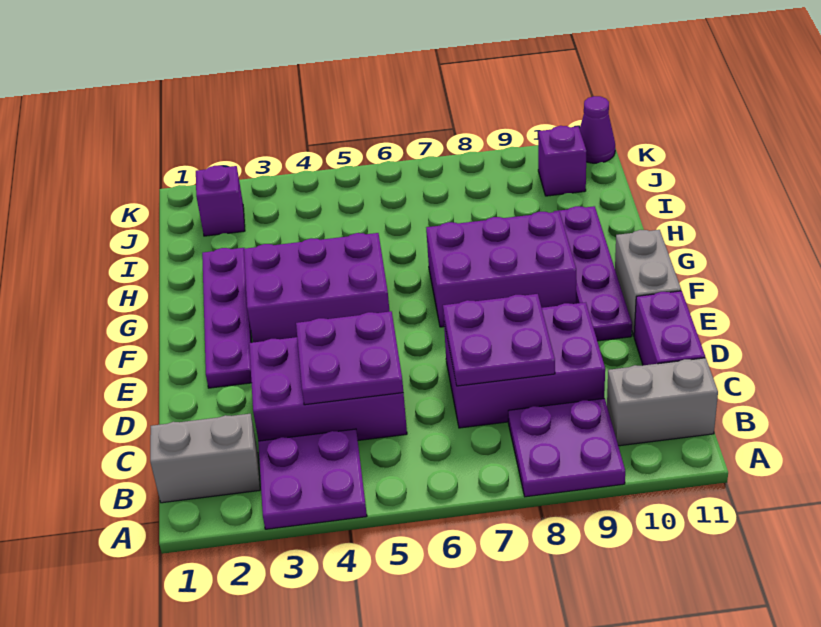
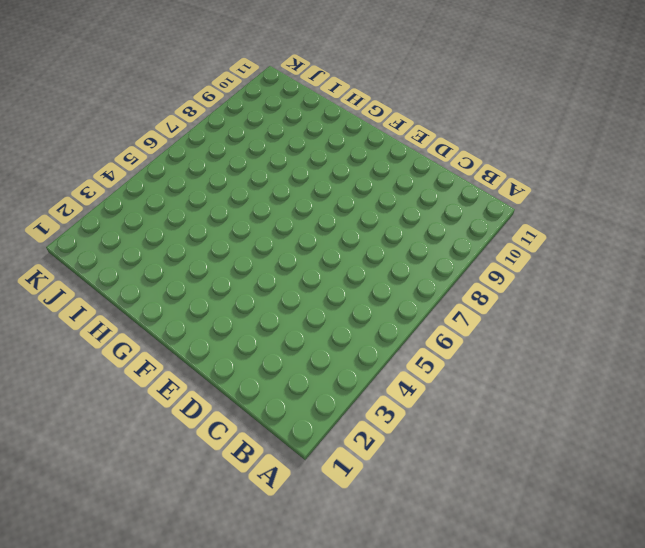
none -> purple plate A3:B4 level 1
none -> purple plate A8:B9 level 1
none -> grey brick B1:B2 level 1

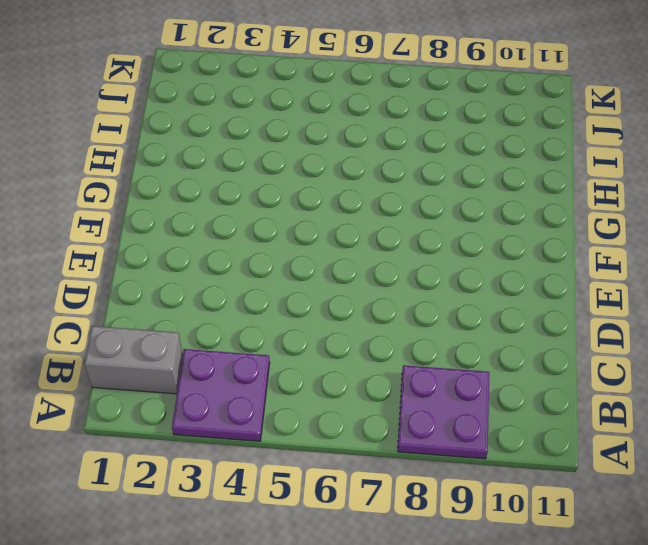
none -> grey brick B10:B11 level 1
none -> purple brick C3:D5 level 1
none -> purple brick C7:D9 level 1

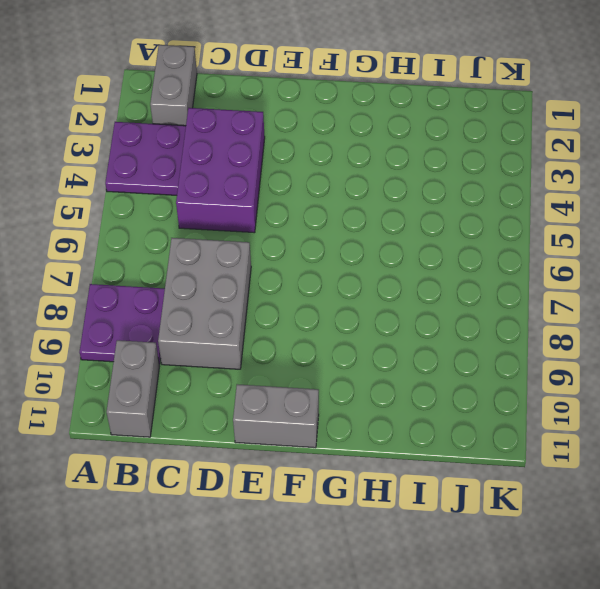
grey brick C7:D9 level 1 -> purple brick C7:D9 level 1
none -> purple brick C11:D11 level 1
none -> purple plate E2:H2 level 1
none -> purple plate E10:H10 level 1

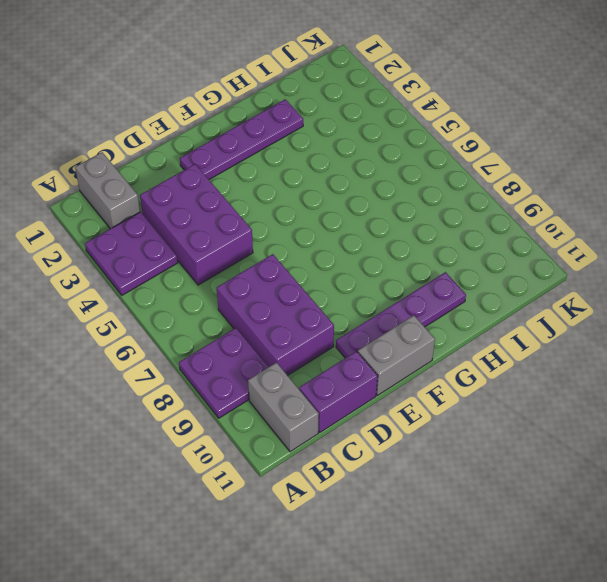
none -> purple brick F3:G5 level 1
none -> purple brick F7:G9 level 1
none -> purple brick J2 level 1

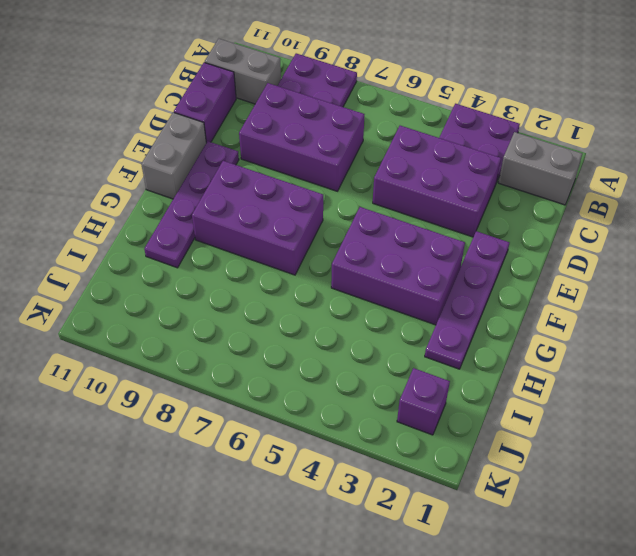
none -> purple brick J10 level 1
none -> purple cone K11 level 1
none -> purple plate C4:D5 level 2

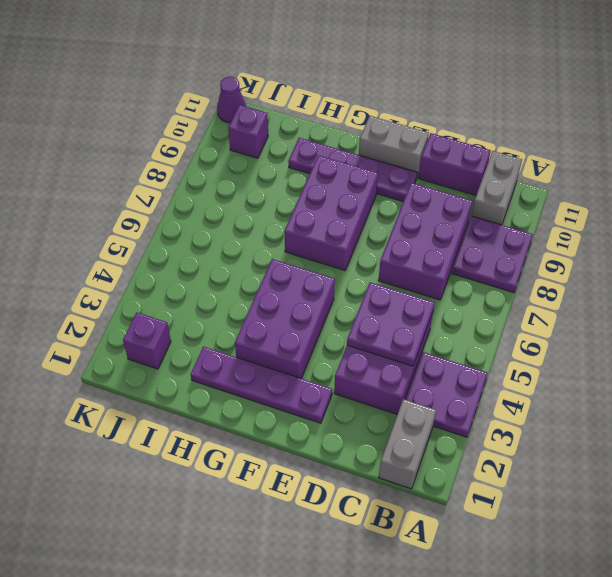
none -> purple plate C7:D8 level 2

